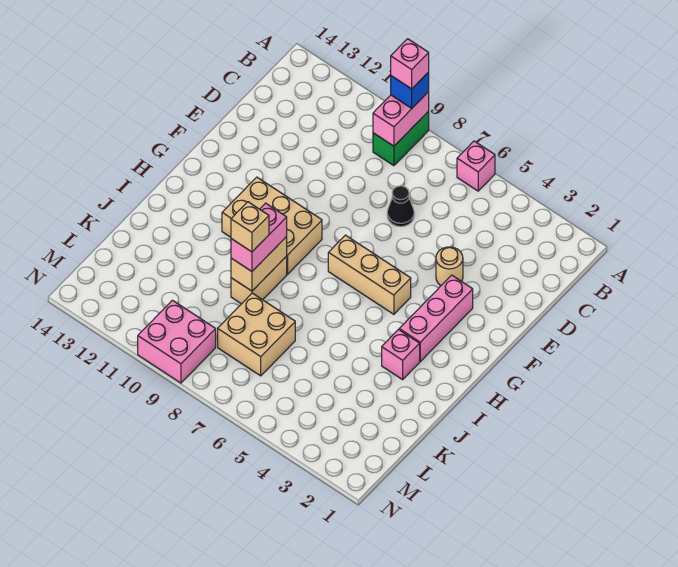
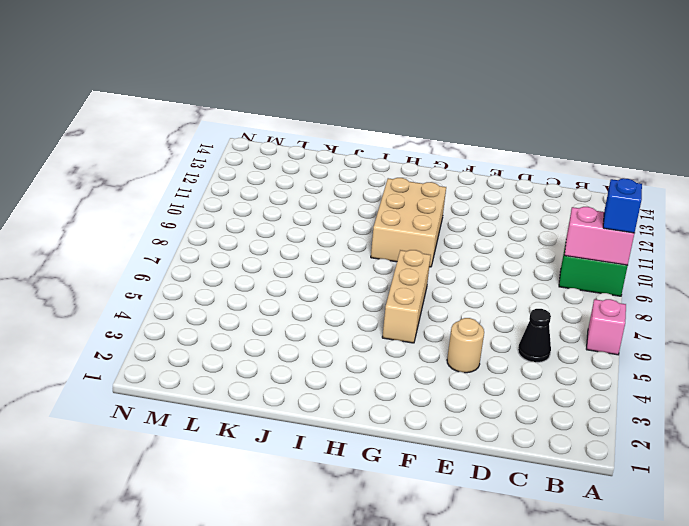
black cone C5 level 1 -> black cone D7 level 1
none -> pink brick F3:H3 level 1
none -> pink brick I3 level 1
none -> tan brick I9:J9 level 1

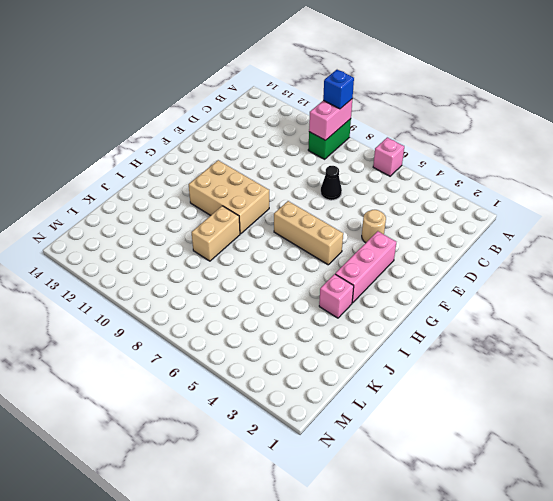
none -> tan brick K7:L8 level 1
none -> pink brick M9:N10 level 1
none -> tan brick I9:J9 level 2

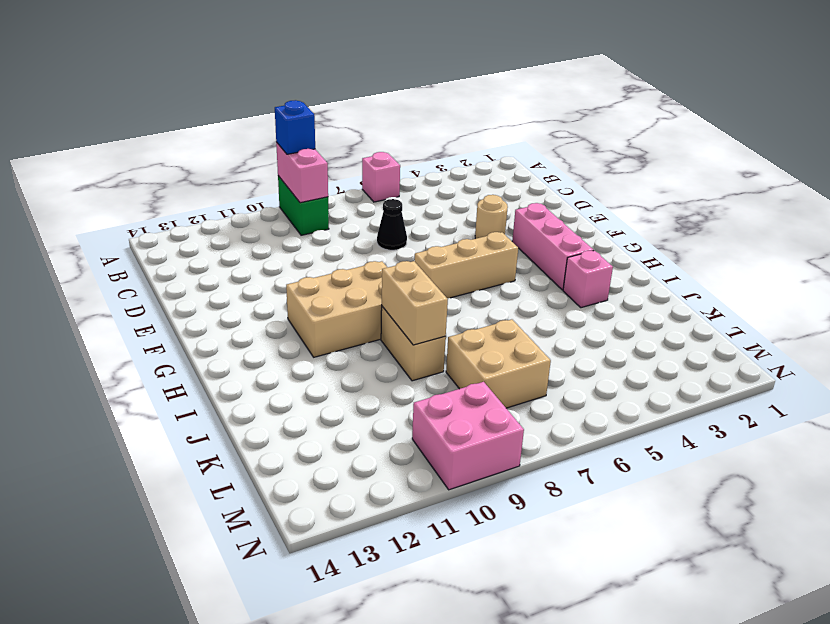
none -> pink brick I9:J9 level 3
none -> pink brick A9 level 4
none -> tan brick J9 level 4

